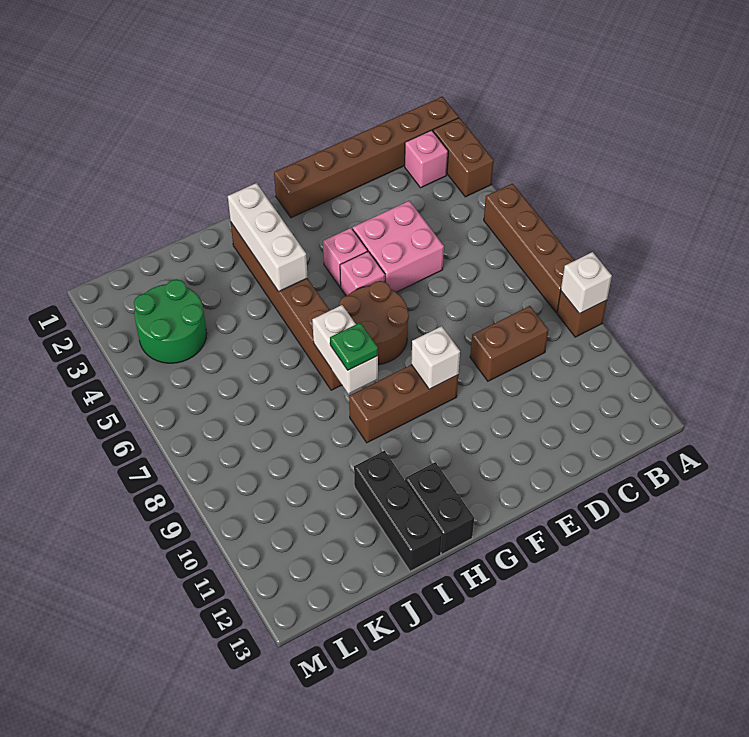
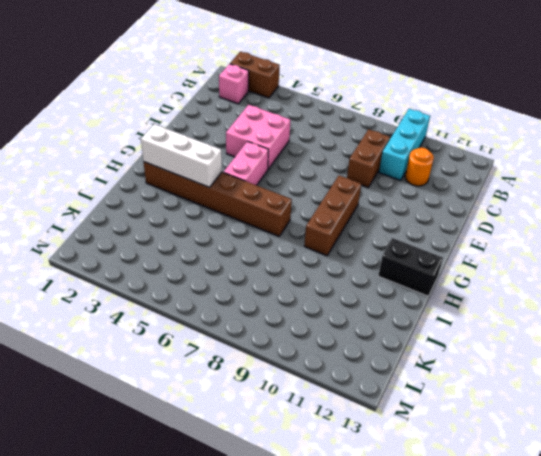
cyan brick A10:C10 level 1 -> none
orange round brick C11 level 1 -> none
pink brick F5:G5 level 1 -> pink brick F5 level 1
none -> brown brick A1:F1 level 1
none -> brown brick A5:A8 level 1
none -> brown brick A9 level 1

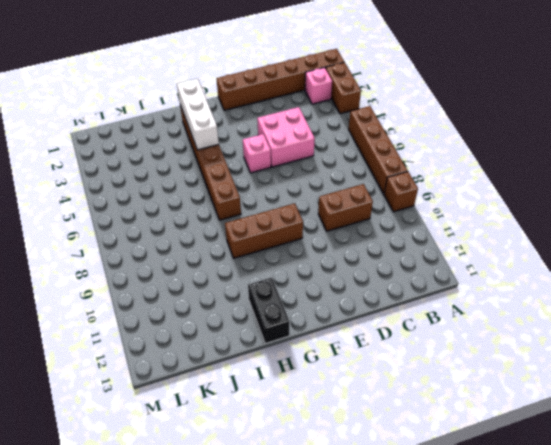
none -> pink brick F4 level 1
none -> brown round brick F6:G7 level 1
none -> black brick I11:I13 level 1

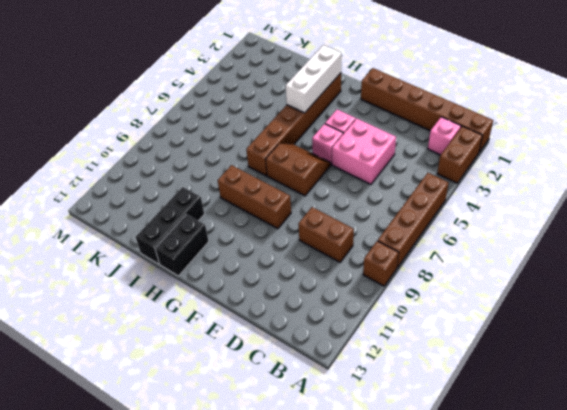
brown slope F6:G7 level 1 top 7 -> brown round brick F6:G7 level 1
none -> green round brick K3:L4 level 1
none -> white brick A9 level 2
none -> white brick F9 level 2

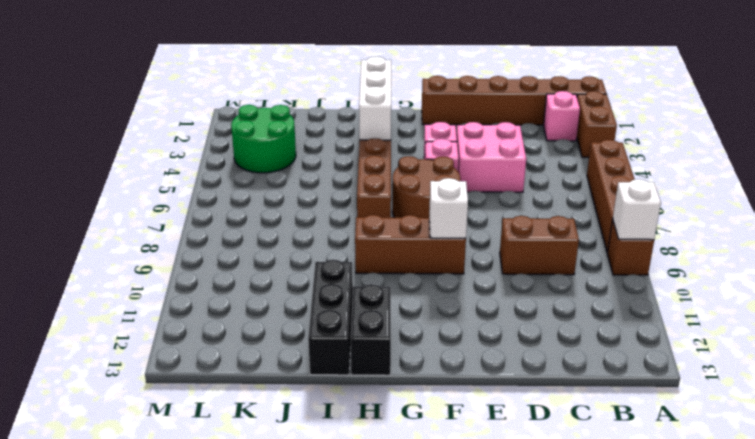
none -> white brick H7:H8 level 2
none -> green plate H8 level 3

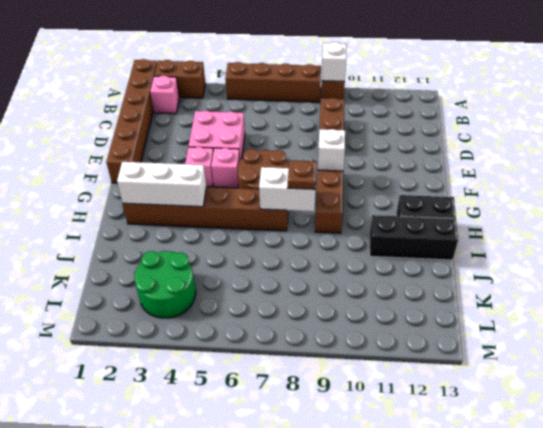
brown plate H8 level 3 -> green plate H8 level 3

